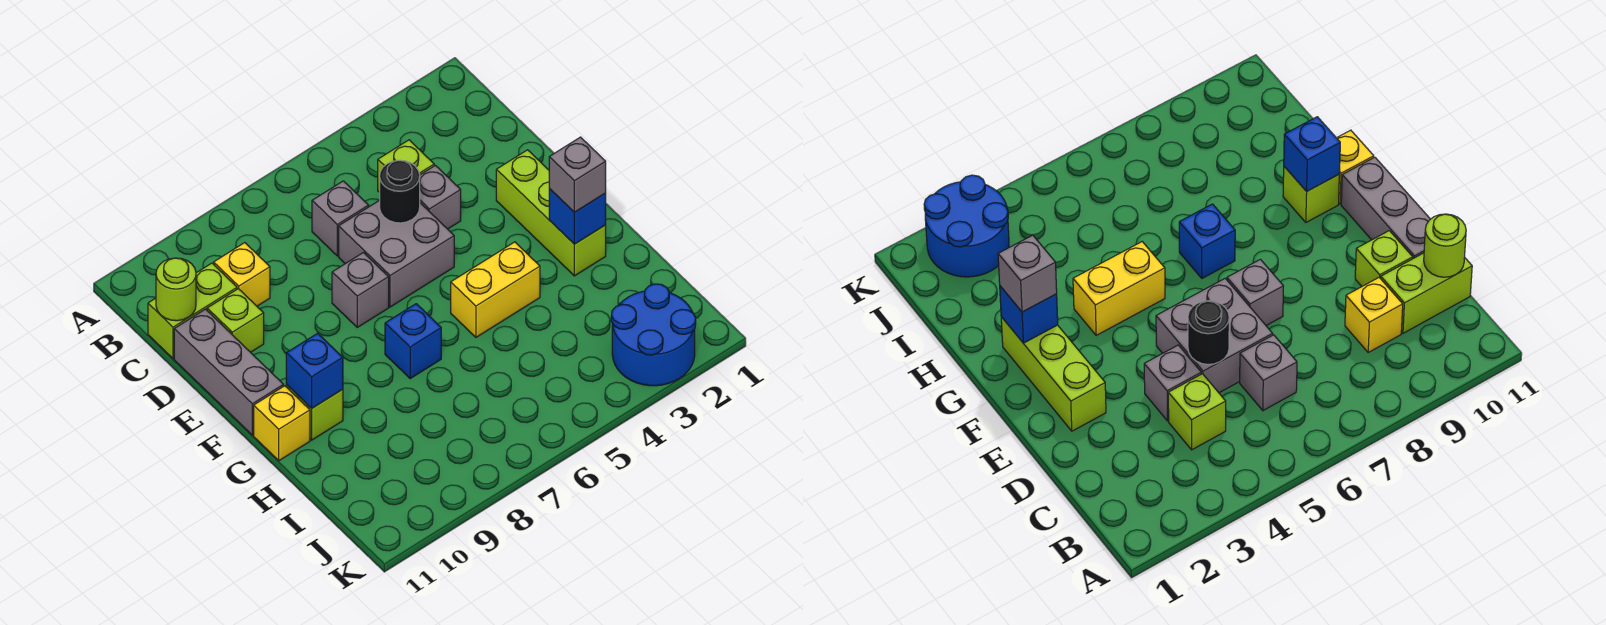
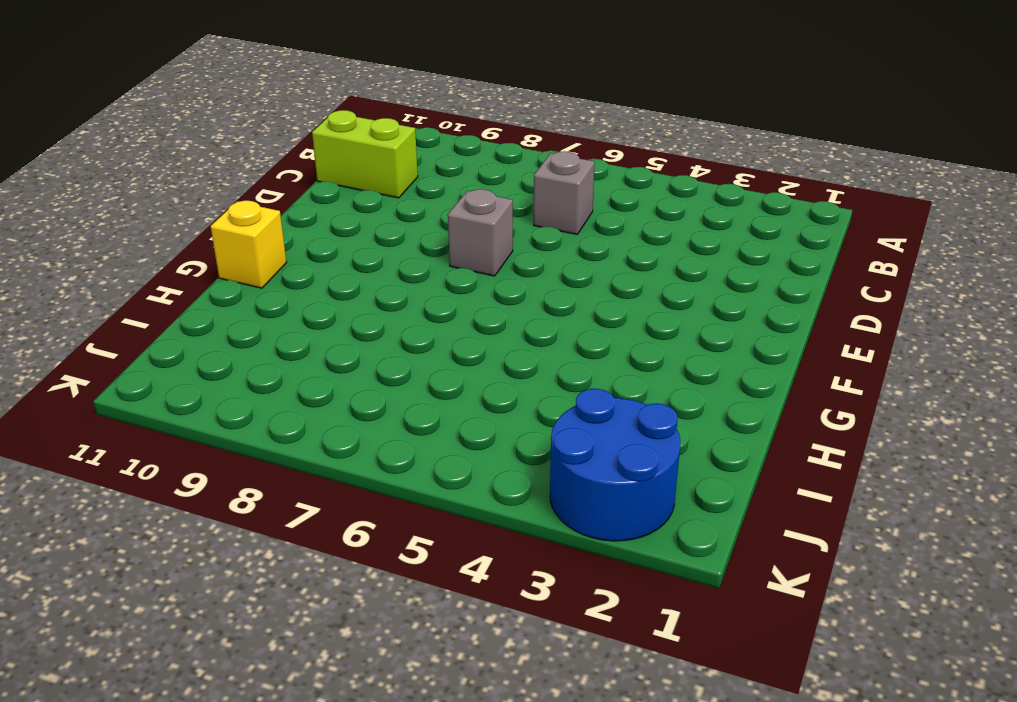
none -> lime brick C4 level 1
none -> yellow brick C9 level 1
none -> grey brick D4 level 1

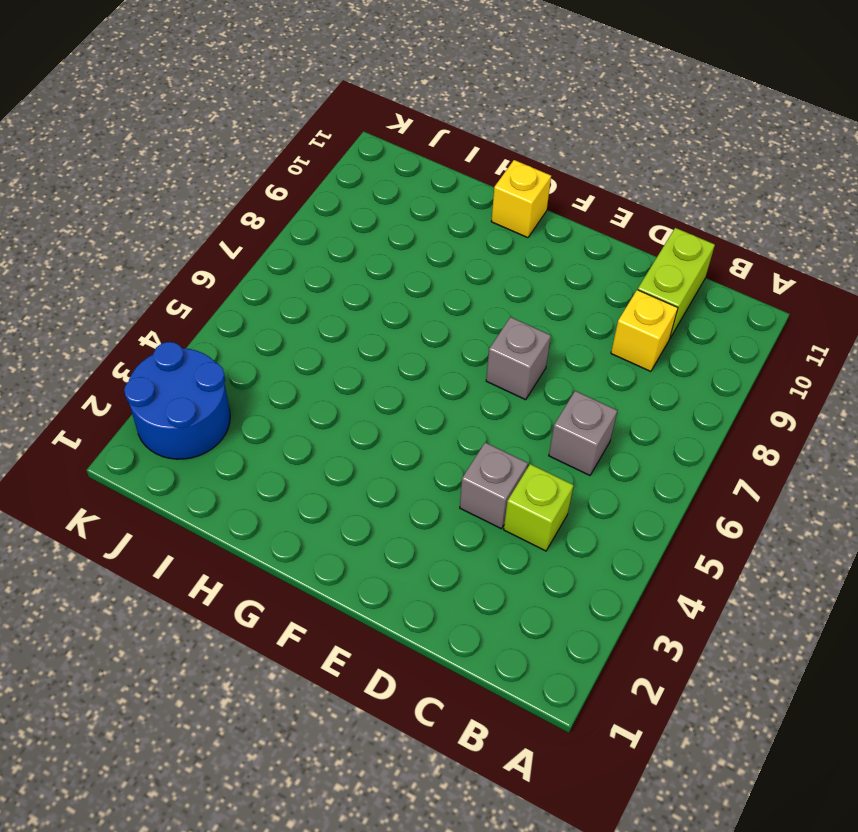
none -> grey brick D5:E6 level 1
none -> lime brick D10 level 1
none -> grey brick D11:F11 level 1

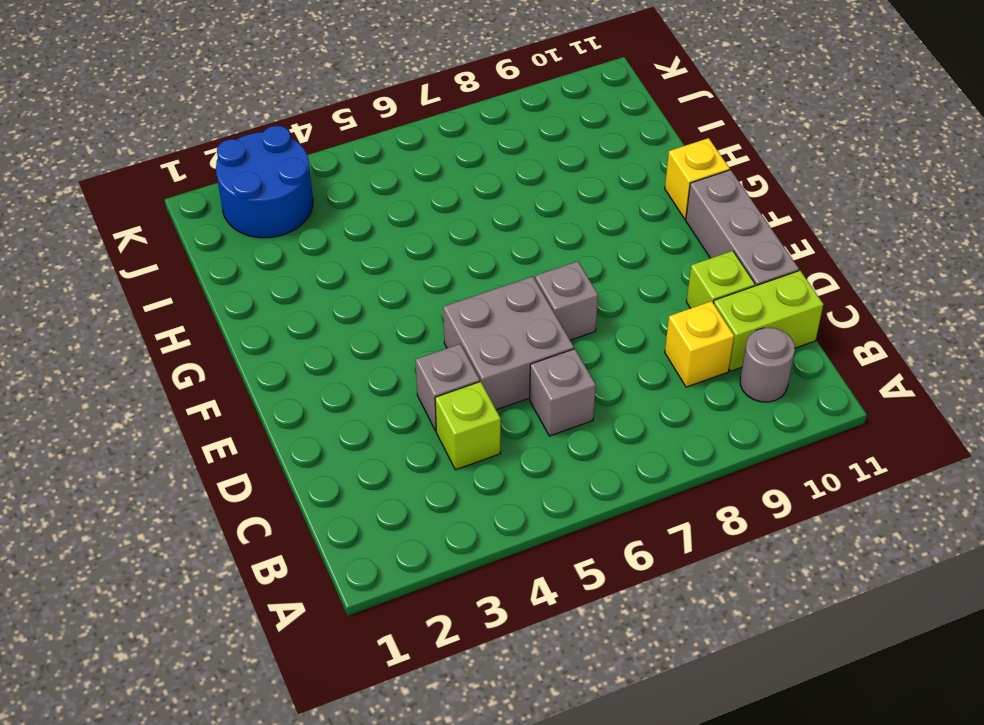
grey round brick B10 level 1 -> none
none -> lime brick E2:G2 level 1
none -> yellow brick G4:G5 level 1
none -> blue brick G7 level 1

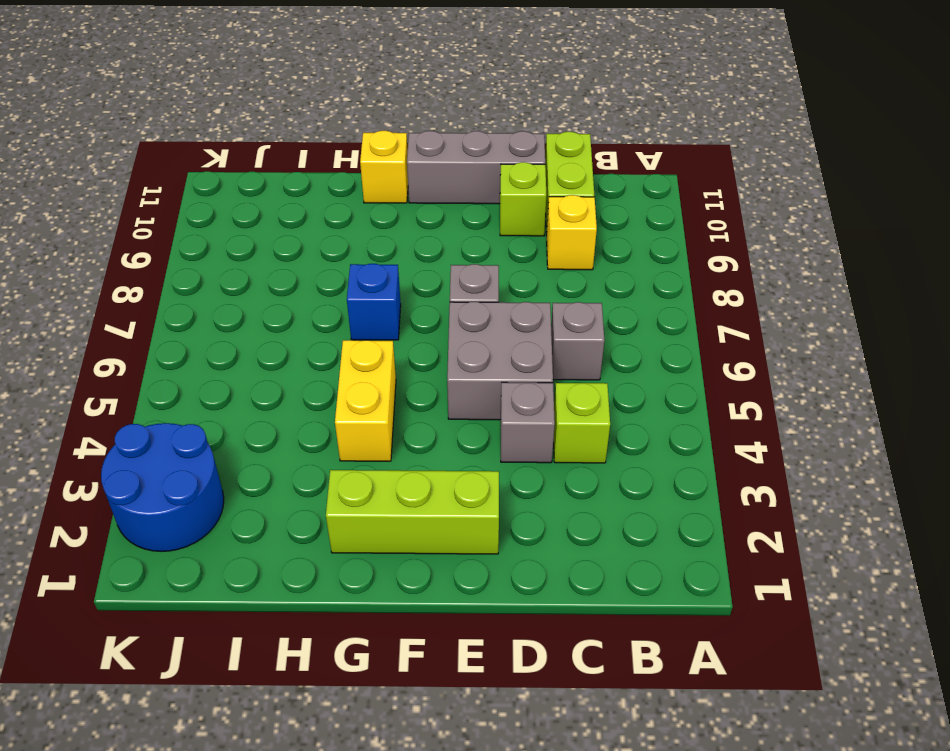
none -> lime brick G10 level 1
none -> lime round brick C11 level 2
none -> black round brick D5 level 2

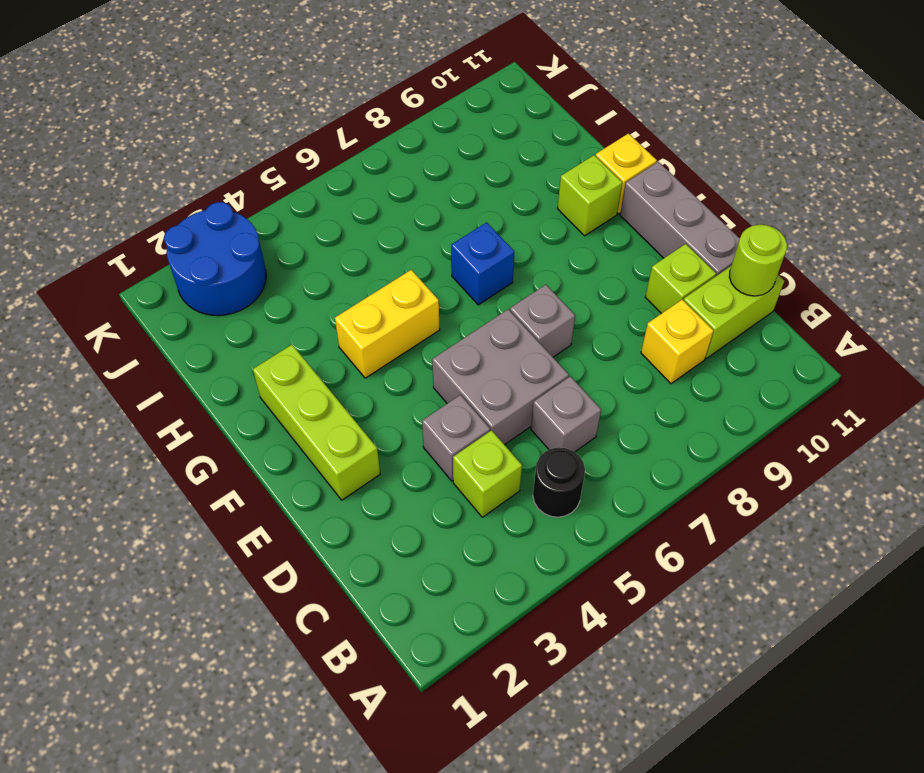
black round brick B5 level 1 -> black round brick D5 level 2
none -> blue brick G2 level 2
none -> blue brick G10 level 2
none -> grey brick G2 level 3

